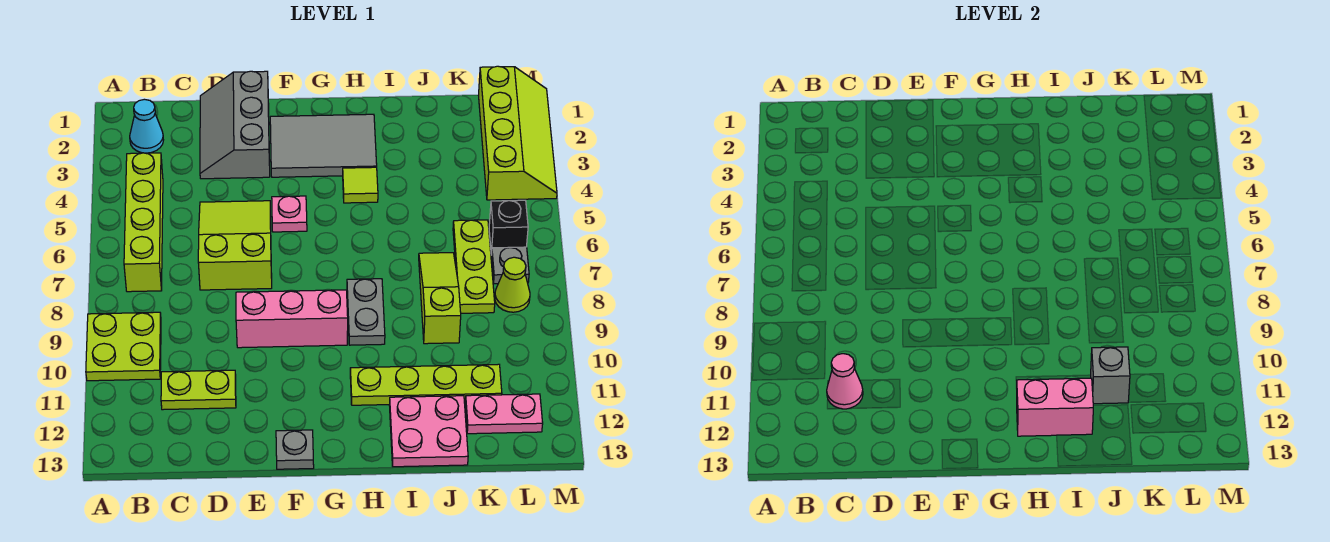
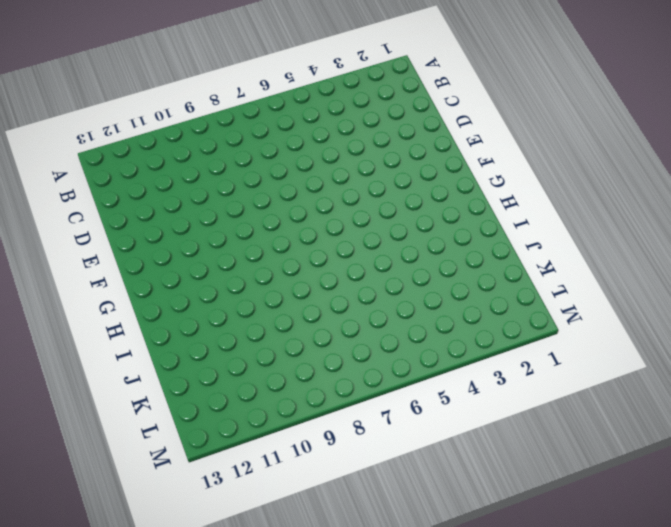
none -> lime plate A9:B10 level 1
none -> cyan cone B2 level 1
none -> lime brick B4:B7 level 1

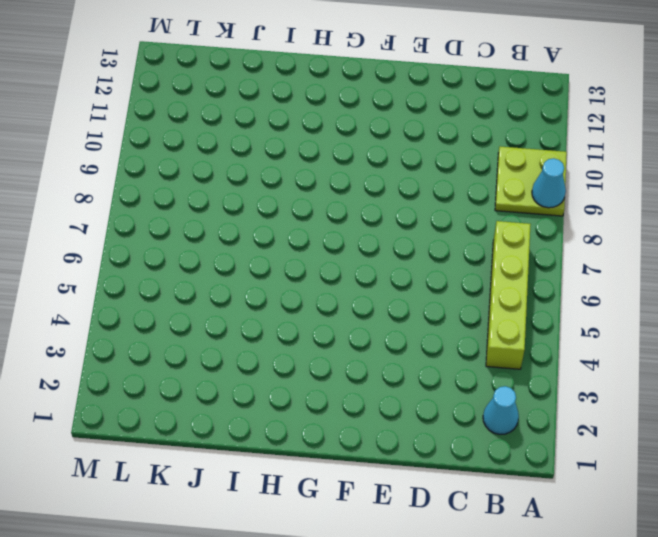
cyan cone A9 level 2 -> none
none -> lime plate C11:D11 level 1
none -> grey slope D1:E3 level 1 top E
none -> lime slope D5:E7 level 1 top 7

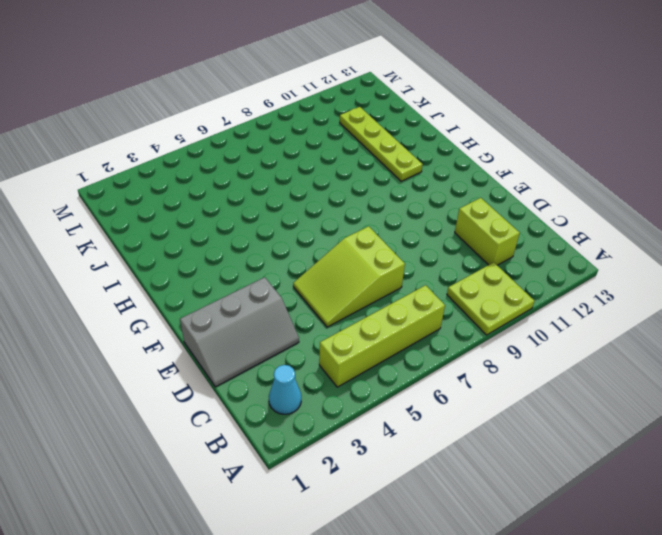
lime brick C11:D11 level 1 -> lime plate C11:D11 level 1
none -> pink brick E9:G9 level 1
none -> grey tile F2:H3 level 1
none -> pink plate F5 level 1

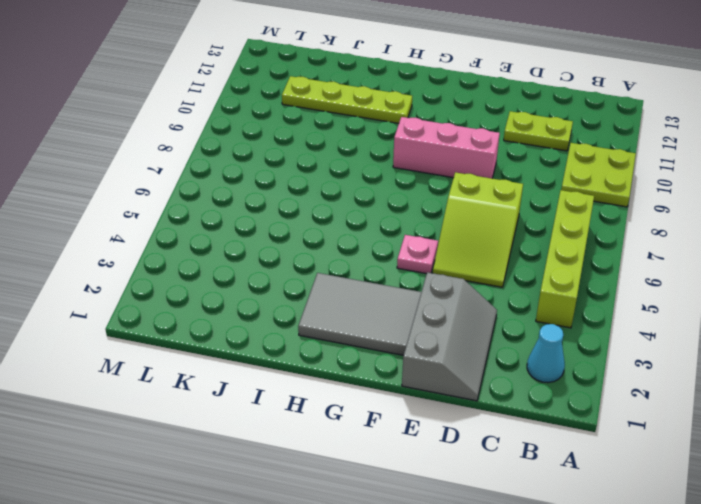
none -> grey plate F13 level 1
none -> lime tile H4 level 1
none -> grey plate H8:H9 level 1

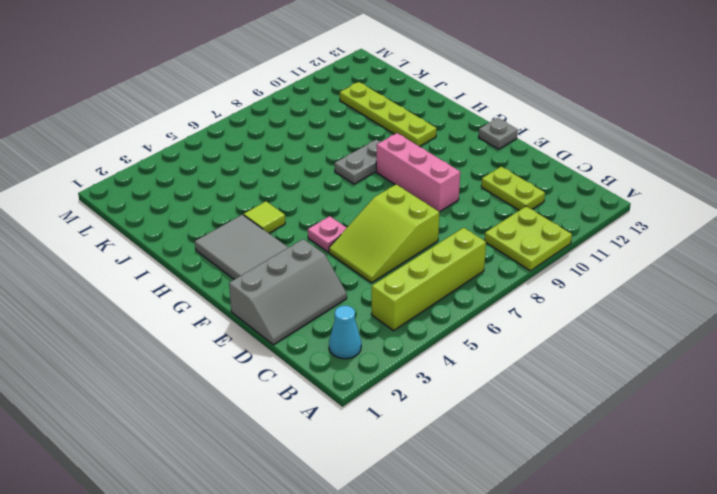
none -> pink plate I12:J13 level 1
none -> lime slope J7:J9 level 1 top 9
none -> lime plate K6:K8 level 1

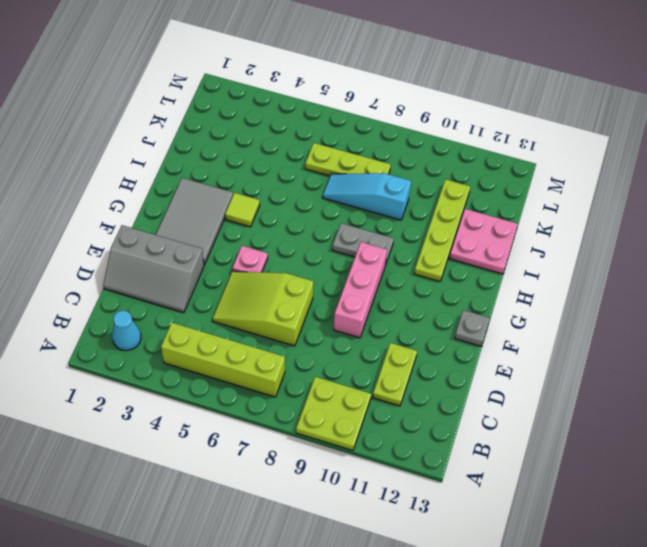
cyan slope J7:J9 level 1 top 9 -> lime slope J7:J9 level 1 top 9
none -> pink plate K12:L12 level 1
none -> lime slope L1:M4 level 1 top L
none -> black brick L6 level 1

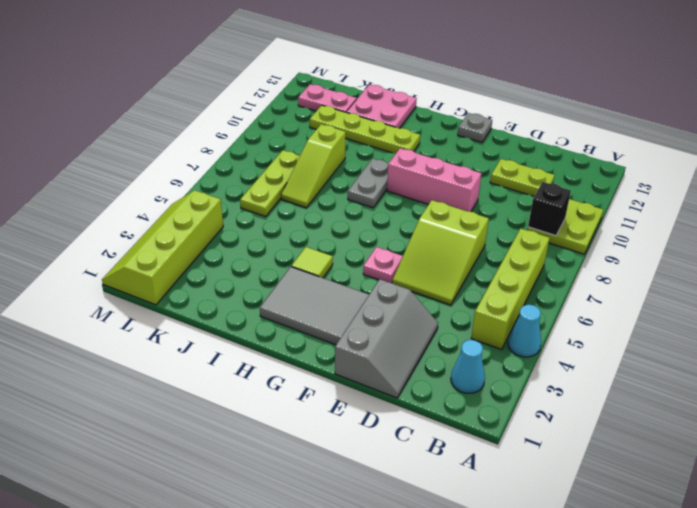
cyan cone A4 level 1 -> none
black brick B9 level 2 -> black brick L6 level 1
none -> grey plate L7 level 1
none -> lime cone L8 level 1
none -> pink cone C11 level 2

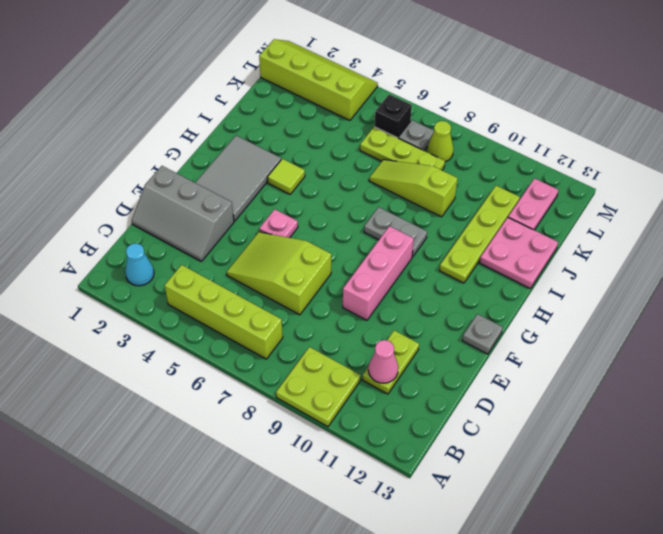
none -> pink brick H12:I12 level 2
none -> grey brick J11 level 2

